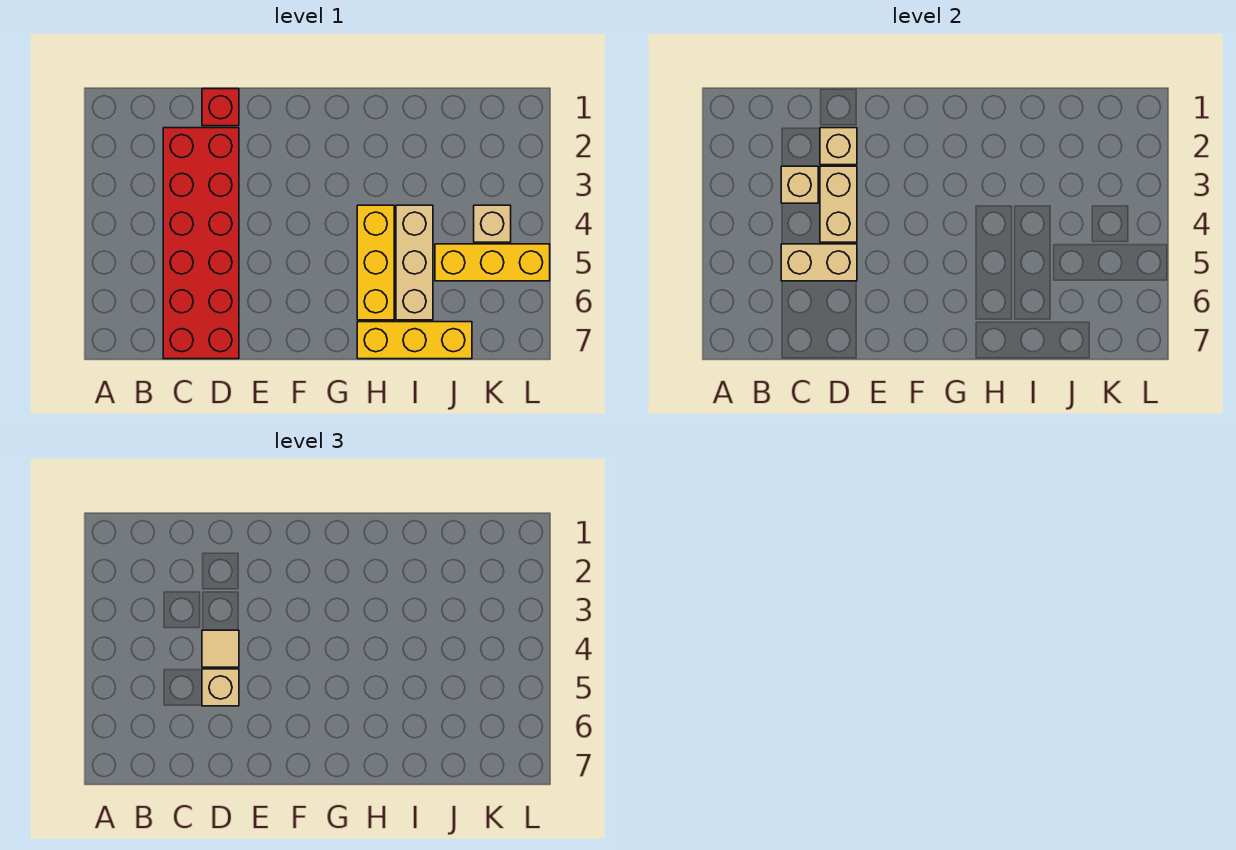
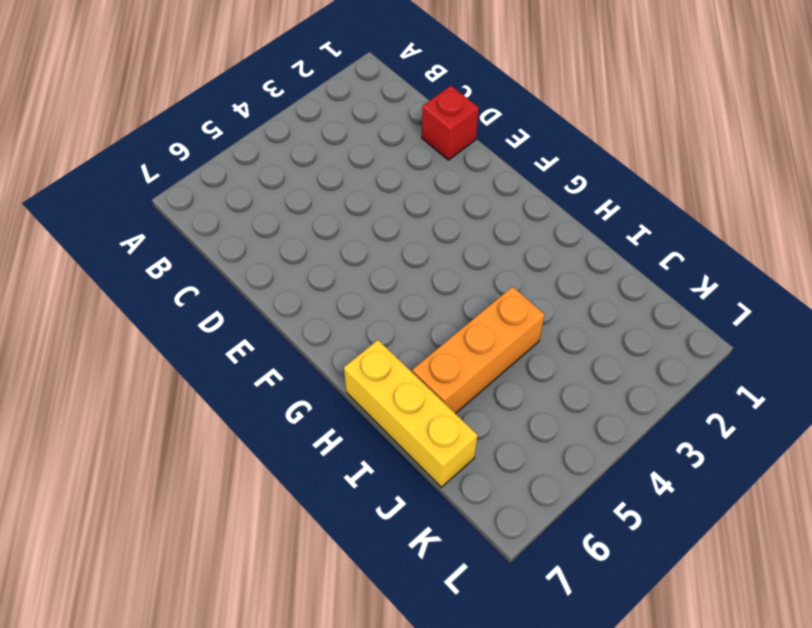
orange brick I4:I6 level 1 -> tan brick I4:I6 level 1
none -> red brick C2:D7 level 1
none -> yellow brick H4:H6 level 1
none -> yellow brick J5:L5 level 1

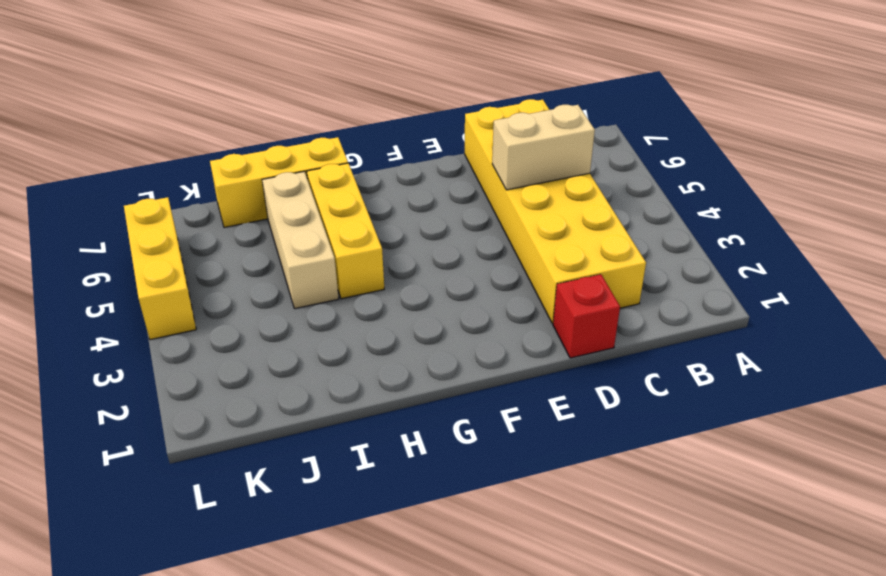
yellow brick C2:D7 level 1 -> red brick C2:D7 level 1
yellow brick L4:L6 level 1 -> yellow brick J5:L5 level 1
none -> tan brick K4 level 1
none -> tan brick C3 level 2
none -> tan brick D2 level 2

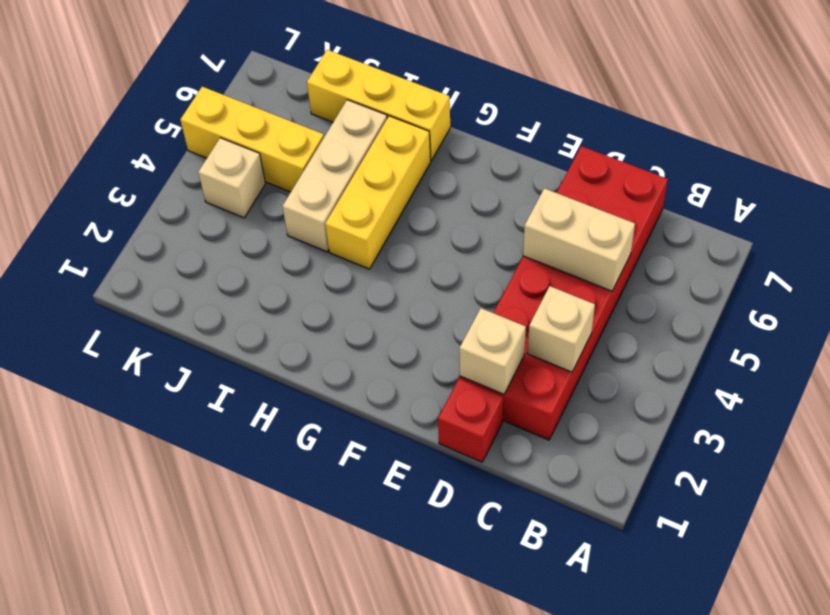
none -> tan brick D3:D4 level 2
none -> tan tile D4 level 3
none -> tan brick D5 level 3

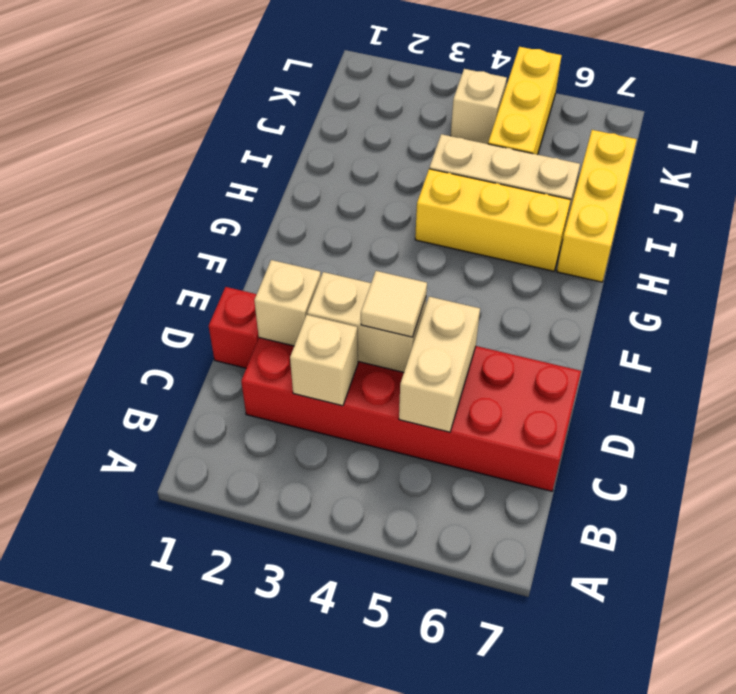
none -> tan brick D5 level 3

